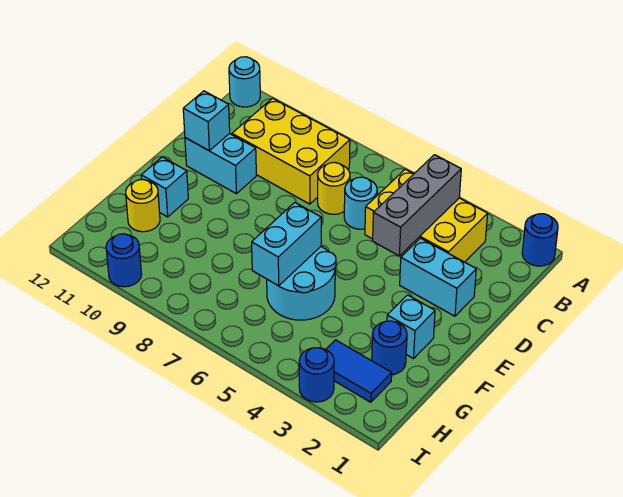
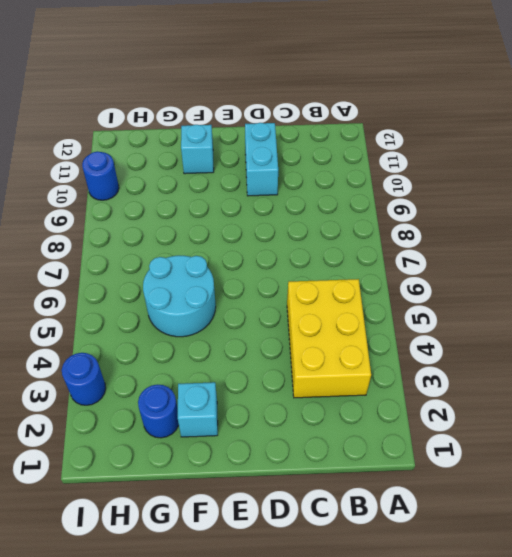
none -> blue round brick A1 level 1
none -> cyan round brick A12 level 1
none -> yellow brick B8:C10 level 1

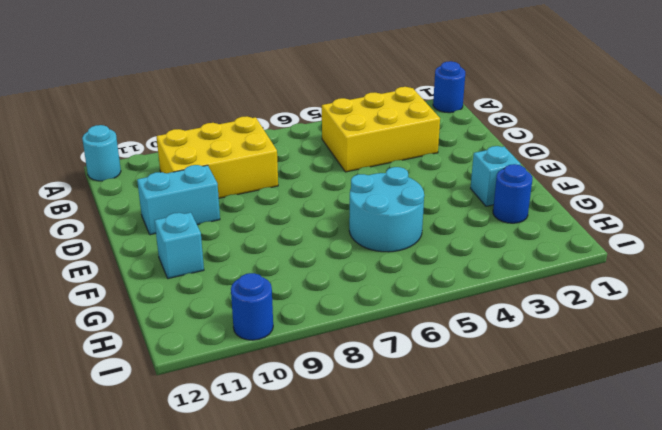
none -> cyan round brick C6 level 1
none -> yellow round brick C7 level 1
none -> cyan brick D2:D3 level 1

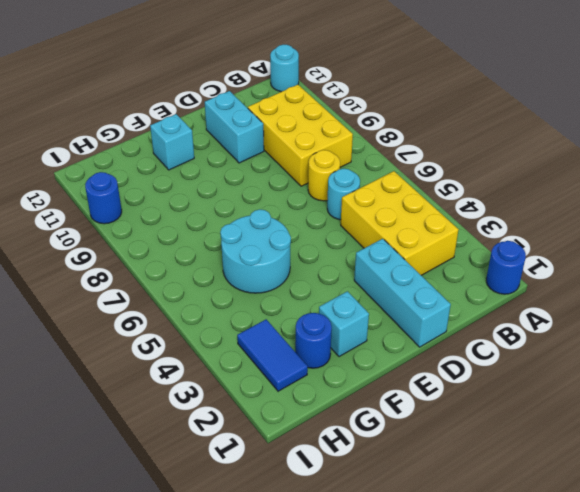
cyan brick D1:D3 level 1 -> cyan brick D2:D3 level 1
none -> yellow round brick G11 level 1
none -> blue round brick I3 level 1
none -> grey brick B4:D4 level 2

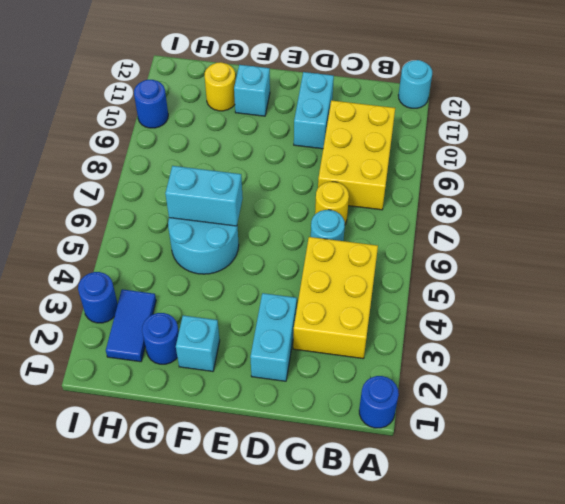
none -> grey brick B4:D4 level 2
none -> cyan brick D11 level 2

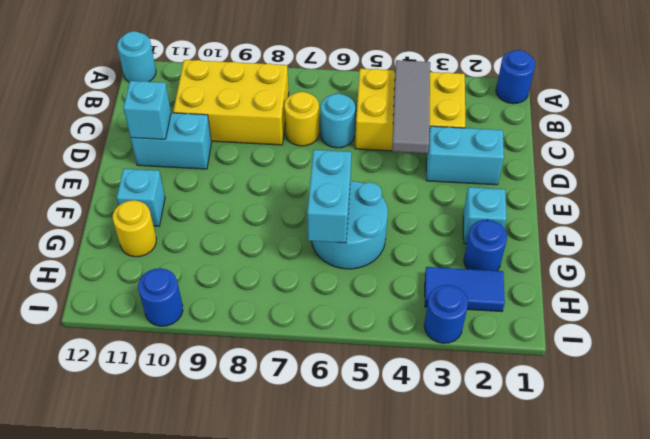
grey tile B4:D4 level 2 -> grey brick B4:D4 level 2

